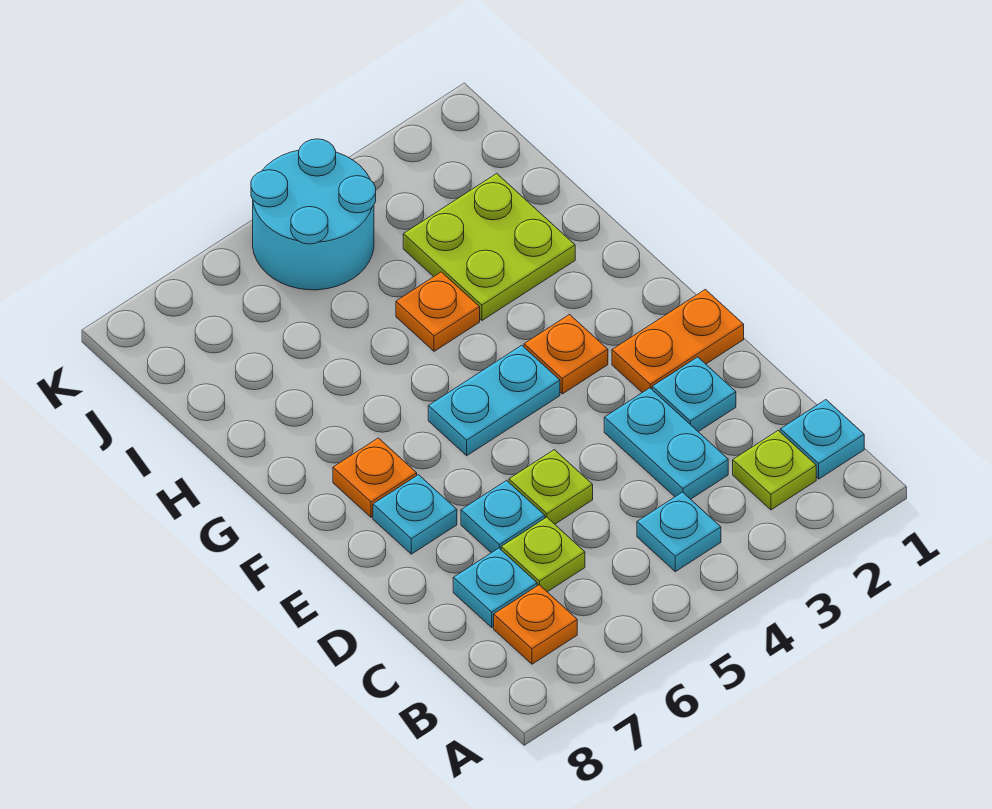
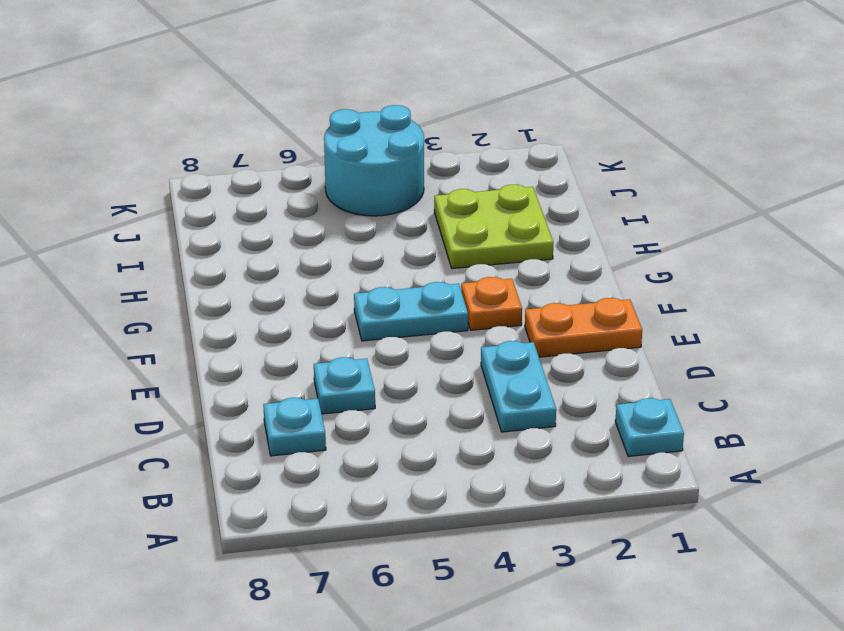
none -> lime plate B2 level 1
none -> cyan plate B4 level 1
none -> orange plate B7 level 1

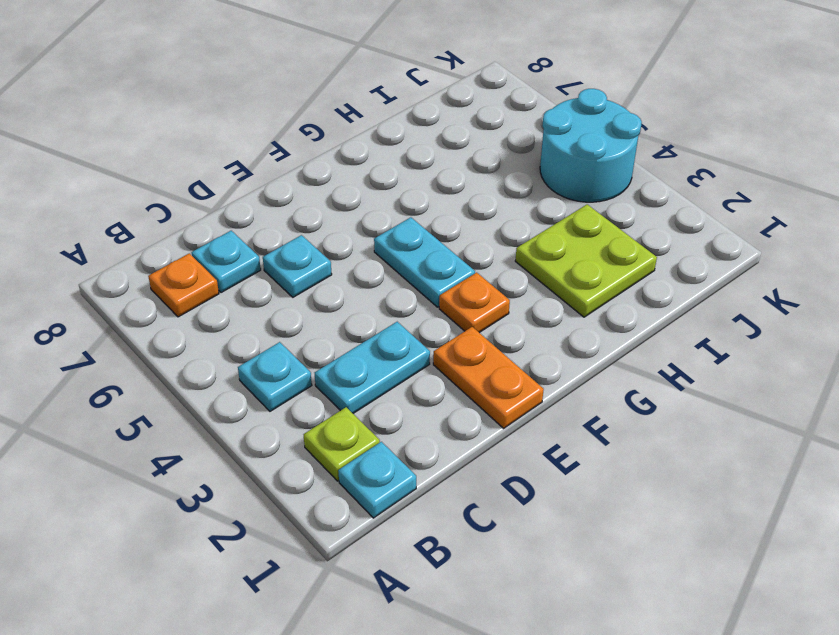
none -> lime plate C6 level 1
none -> cyan plate D2 level 1
none -> lime plate D5 level 1

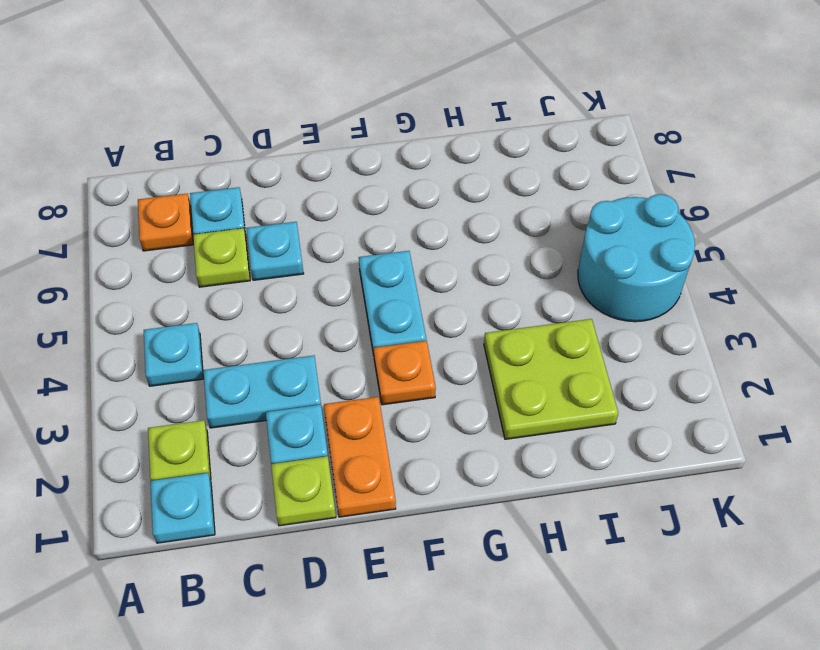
lime plate D1 level 1 -> lime plate D5 level 1
none -> cyan plate E7 level 1
none -> orange plate F7 level 1
none -> orange plate H4 level 1

